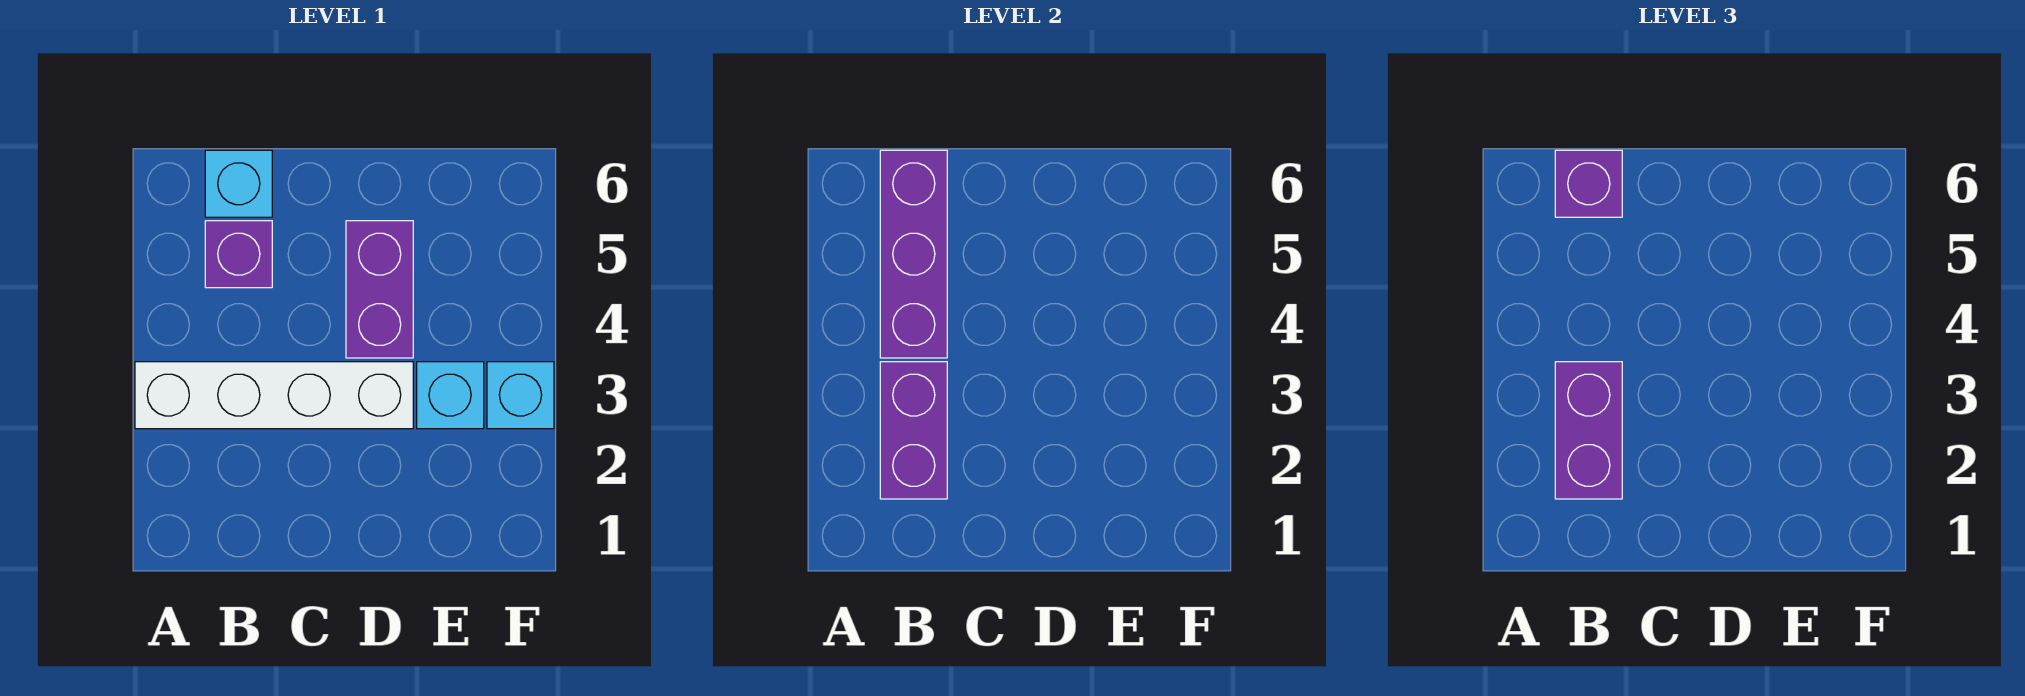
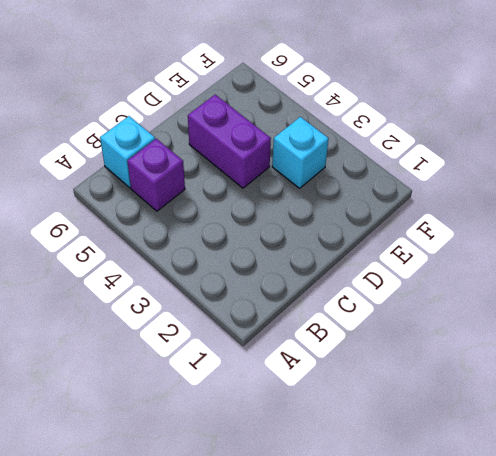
none -> white brick A3:D3 level 1
none -> cyan brick F3 level 1

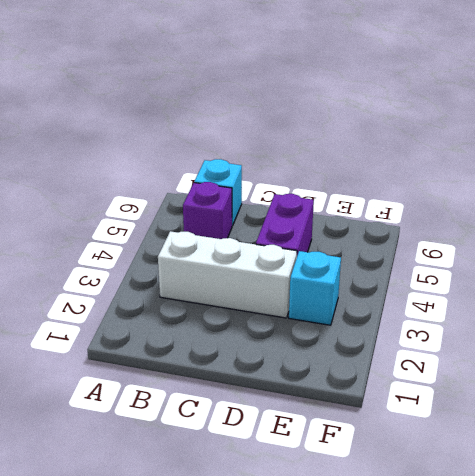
white brick B3:D3 level 1 -> white brick A3:D3 level 1
none -> cyan brick F3 level 1
none -> purple brick B2:B3 level 2

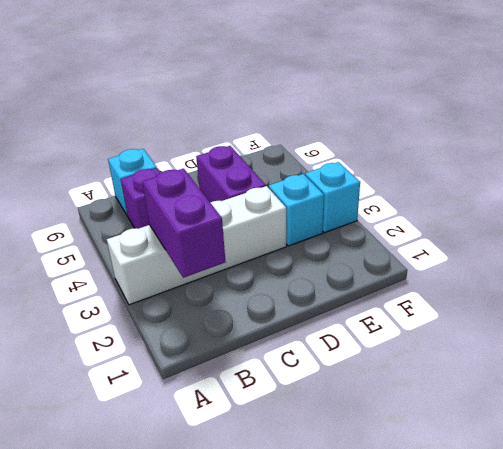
none -> purple brick B4:B6 level 2
none -> purple brick B2:B3 level 3

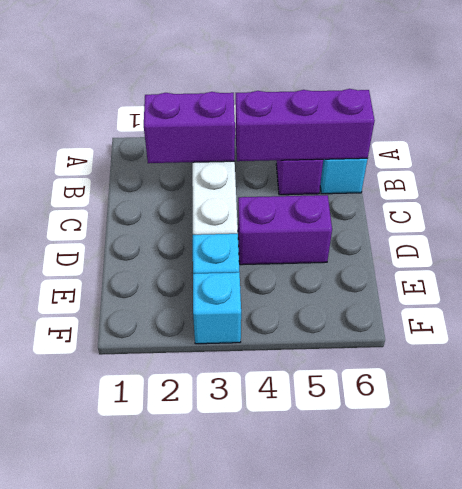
none -> purple brick B2:B3 level 3
none -> purple brick B6 level 3

